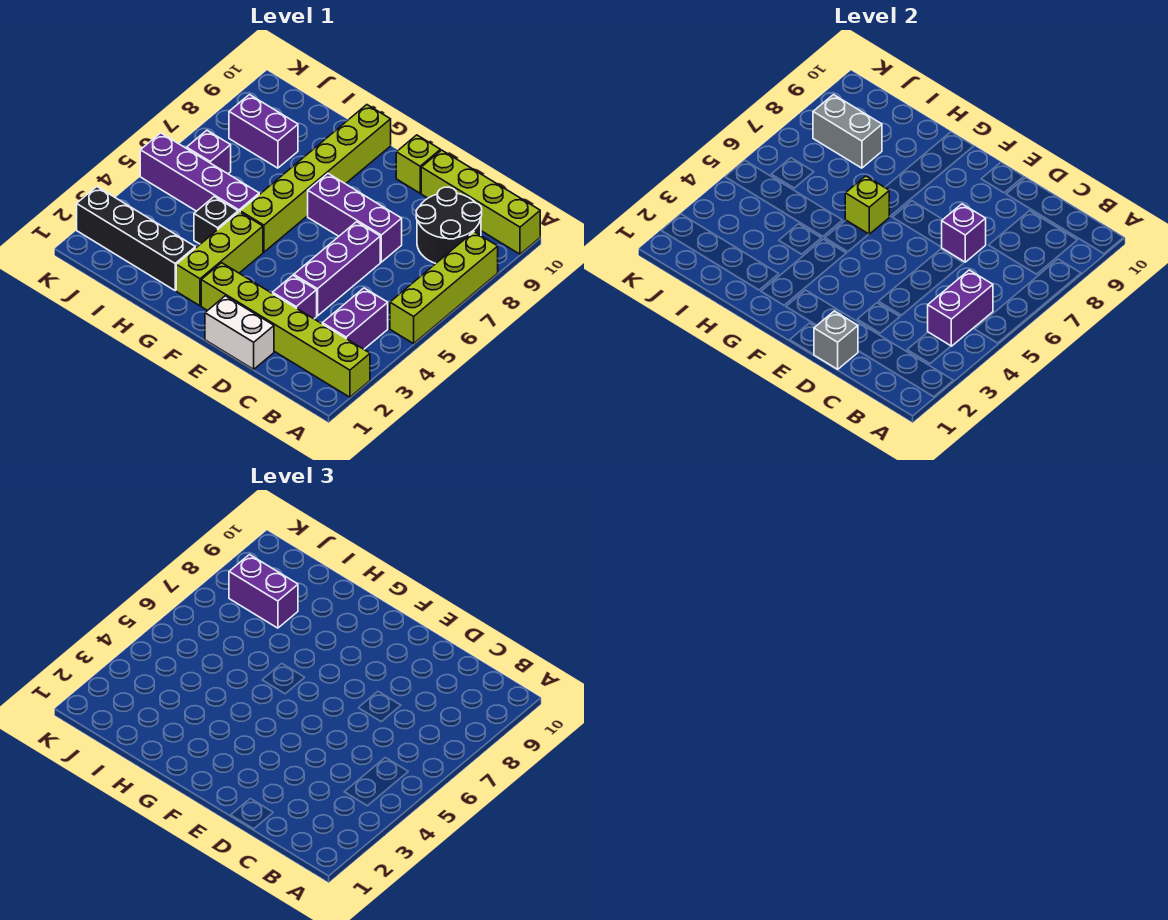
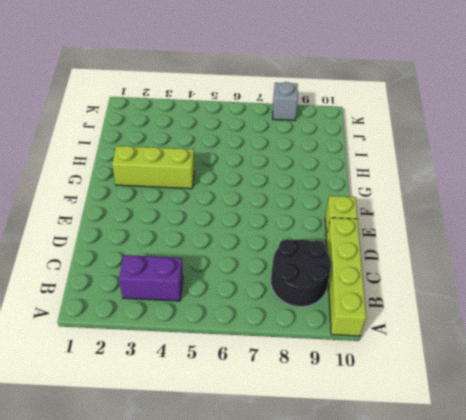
grey brick K8 level 1 -> grey brick D1 level 2
none -> lime brick A2:F2 level 1
none -> lime brick A5:A8 level 1
none -> white brick D1:E1 level 1

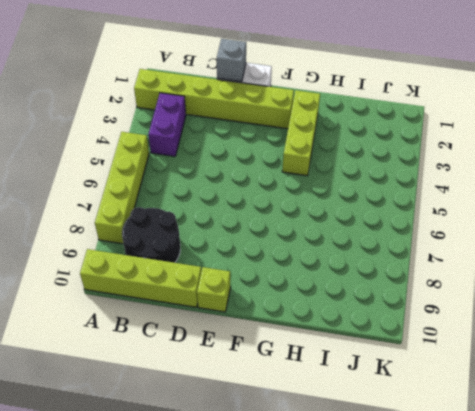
none -> purple brick D3 level 1
none -> purple brick D4:D6 level 1
none -> purple brick D7:F7 level 1

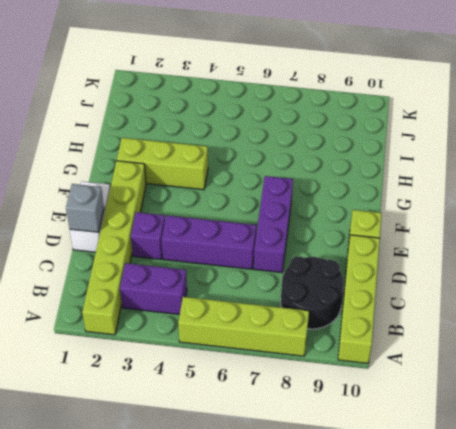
none -> lime brick G5:G10 level 1
none -> black brick H2:K2 level 1
none -> black brick H4 level 1

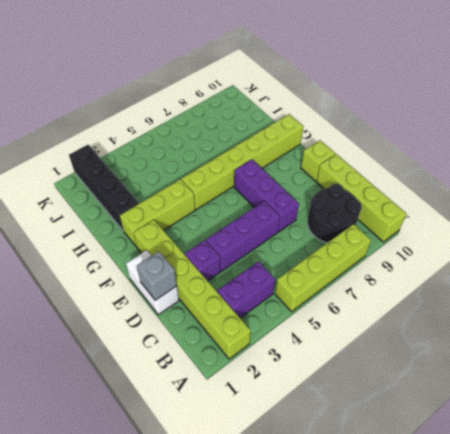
none -> black brick H4 level 1
none -> purple brick H5:K5 level 1
none -> purple brick I8:J8 level 1

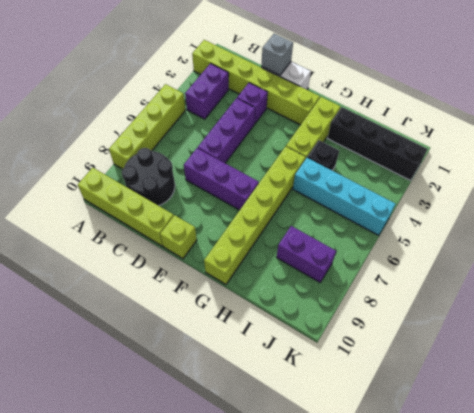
cyan brick H5:K5 level 1 -> purple brick H5:K5 level 1
none -> purple brick J6 level 1
none -> purple brick B4:B5 level 2
none -> purple brick D7 level 2

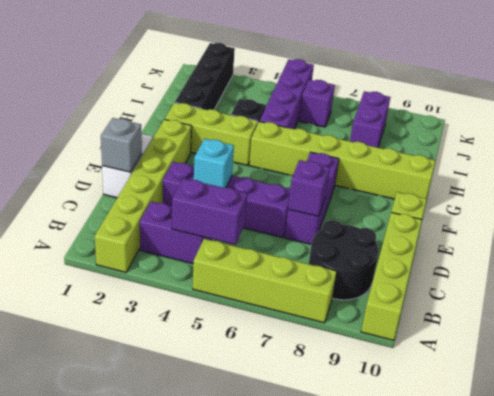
cyan brick D4 level 2 -> none
none -> lime brick G6 level 2
none -> grey brick I8:J8 level 2
none -> purple brick I8:J8 level 3

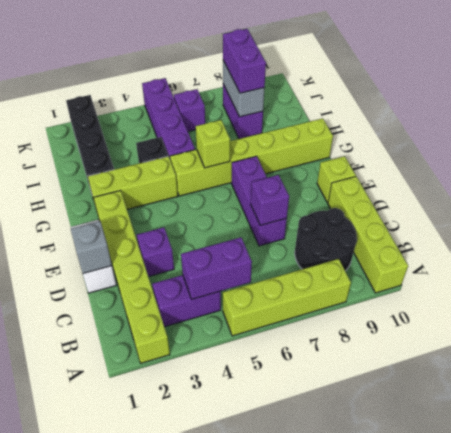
none -> purple brick D4:D6 level 1

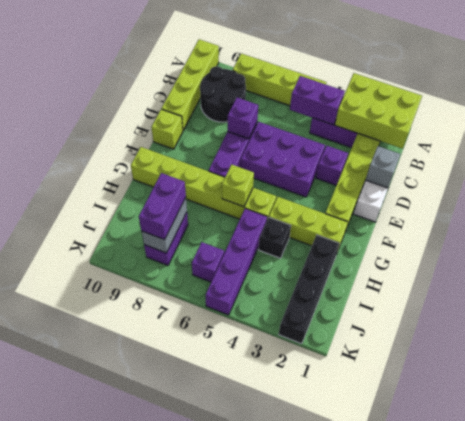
lime brick A1:B3 level 2 -> none
purple brick D4:E6 level 1 -> purple brick D4:D6 level 1

